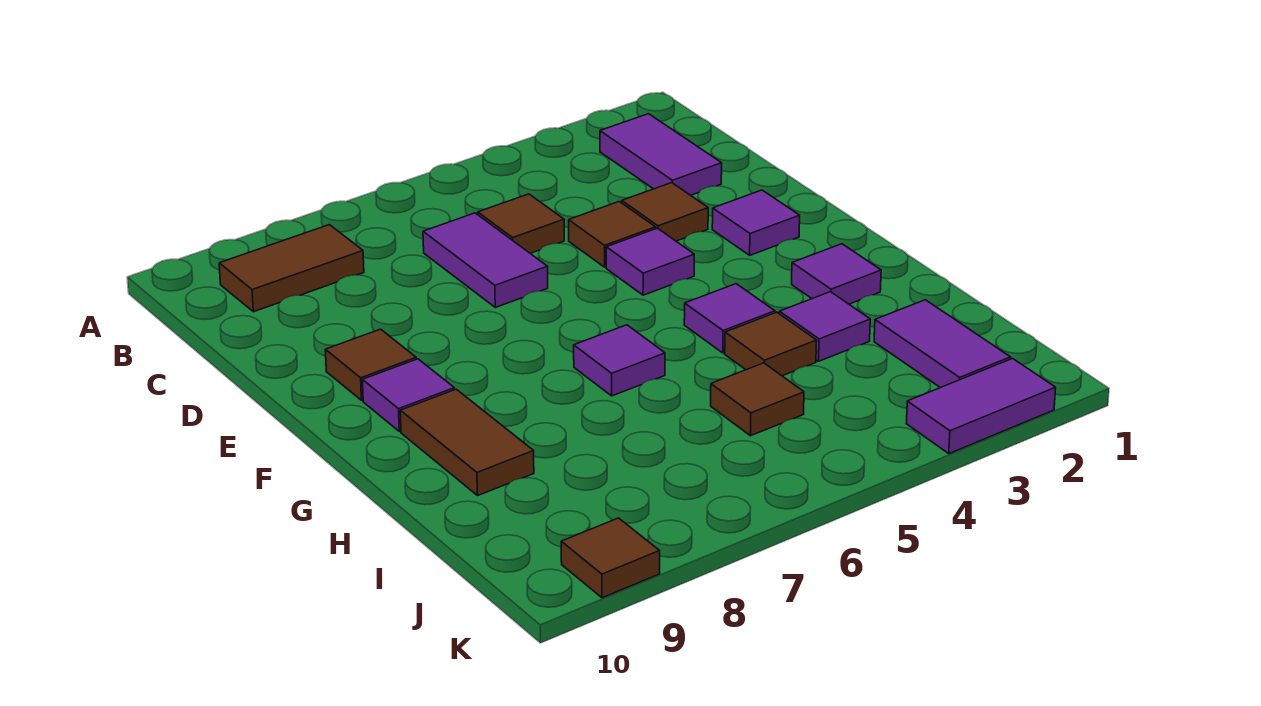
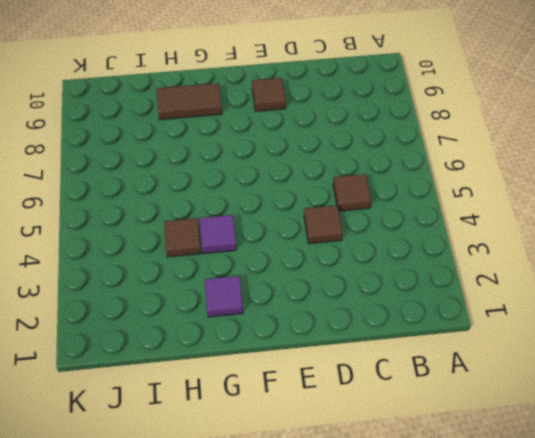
none -> purple tile B2:C2 level 1
none -> brown tile B8:B9 level 1
none -> purple tile C6:D6 level 1

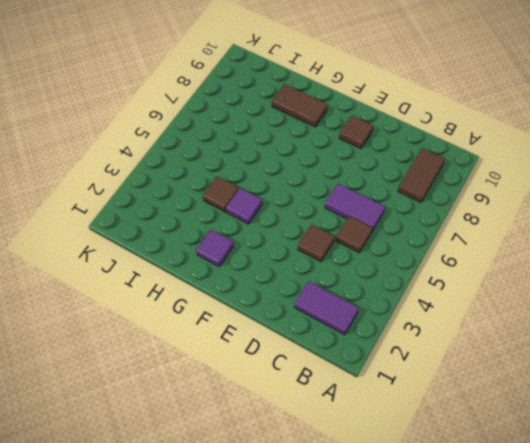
none -> brown tile D3 level 1
none -> purple tile E2 level 1
none -> purple tile E4 level 1

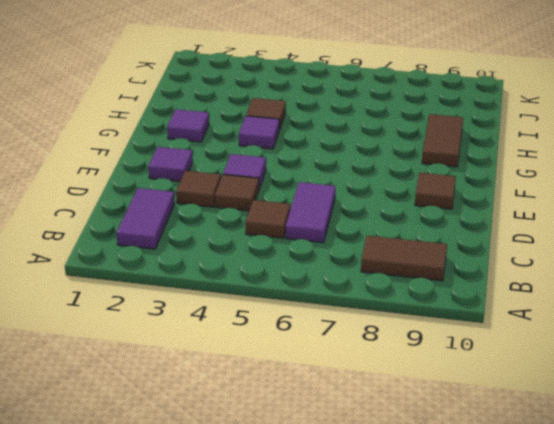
none -> purple tile F9 level 1
none -> purple tile G6 level 1
none -> purple tile H3 level 1

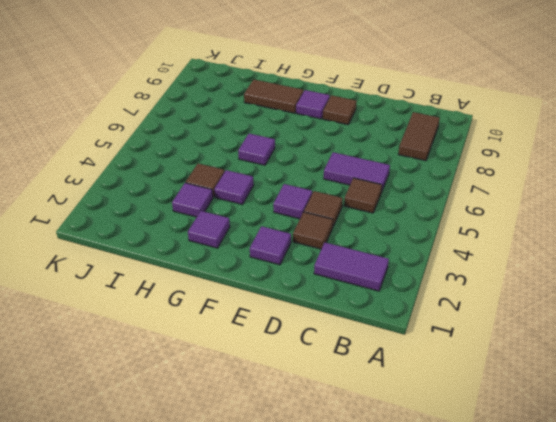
none -> purple tile I2:J2 level 1
none -> brown tile I5 level 1
none -> purple tile K2:K3 level 1

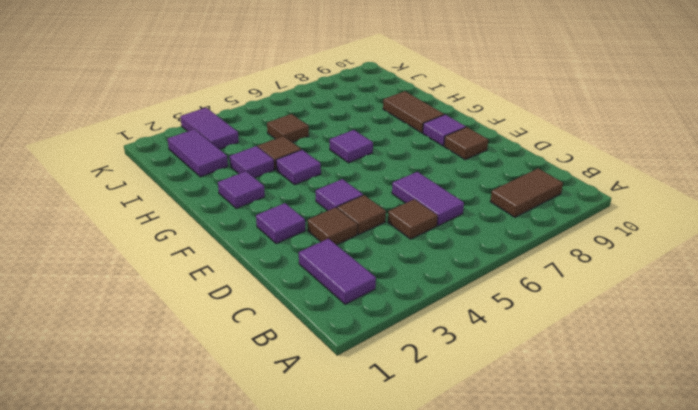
purple tile J3:K3 level 1 -> purple tile K2:K3 level 1
none -> brown tile K9 level 1

